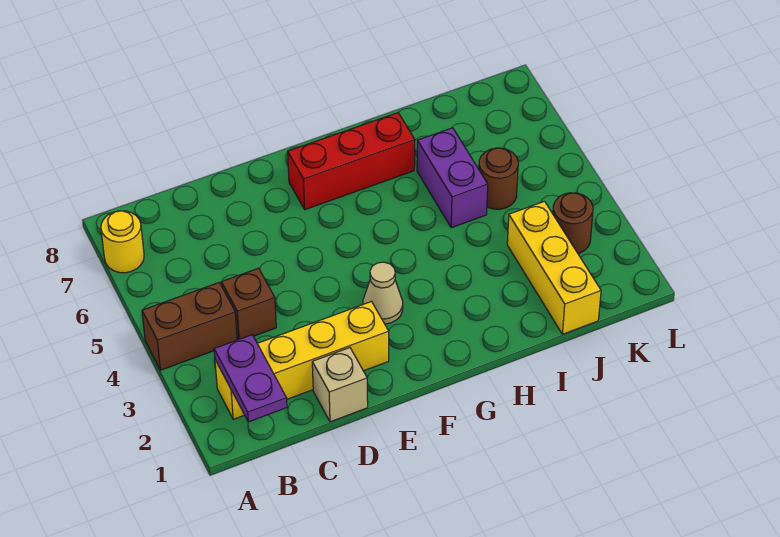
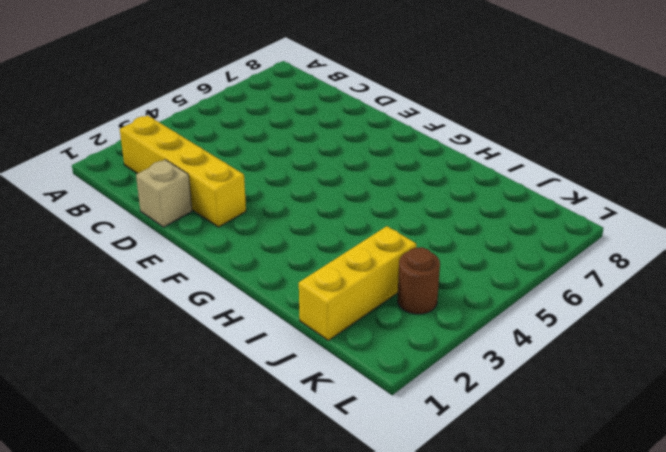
none -> brown brick A4:B4 level 1
none -> yellow round brick A7 level 1
none -> brown brick C4 level 1

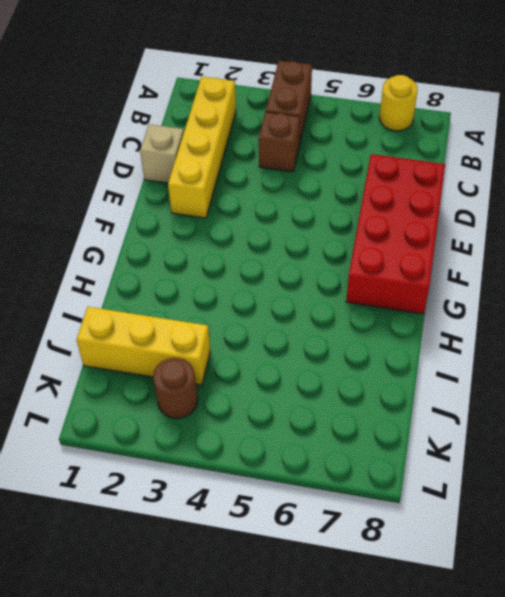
red brick D7:G8 level 1 -> red brick F7:H7 level 1
none -> tan cone F3 level 1
none -> purple brick I5:I6 level 1
none -> brown round brick J5 level 1

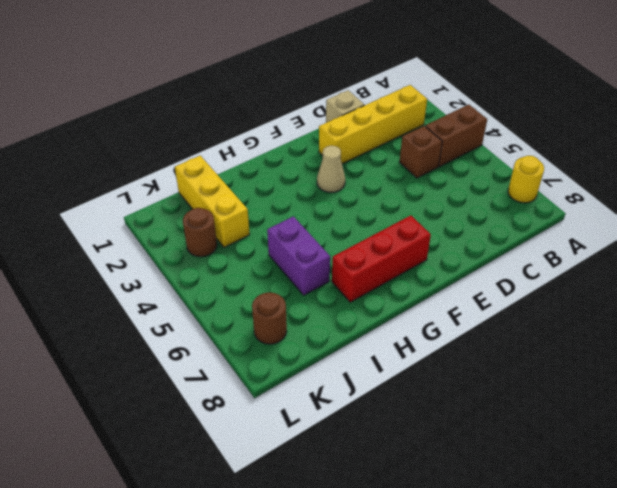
brown round brick K7 level 1 -> brown round brick J5 level 1
none -> purple plate B1:B2 level 2

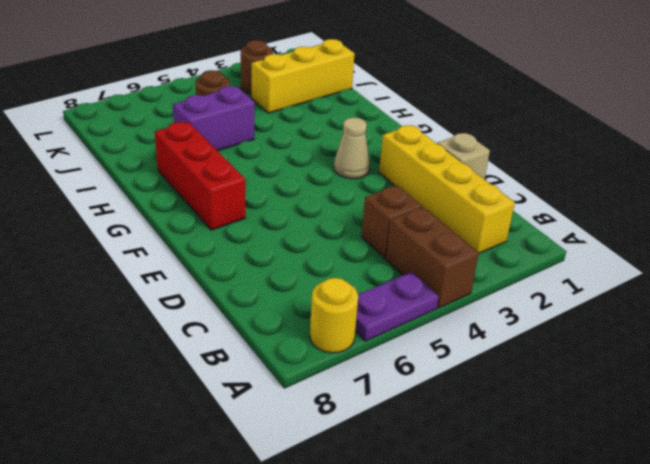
purple plate A5:A6 level 1 -> purple plate B1:B2 level 2

